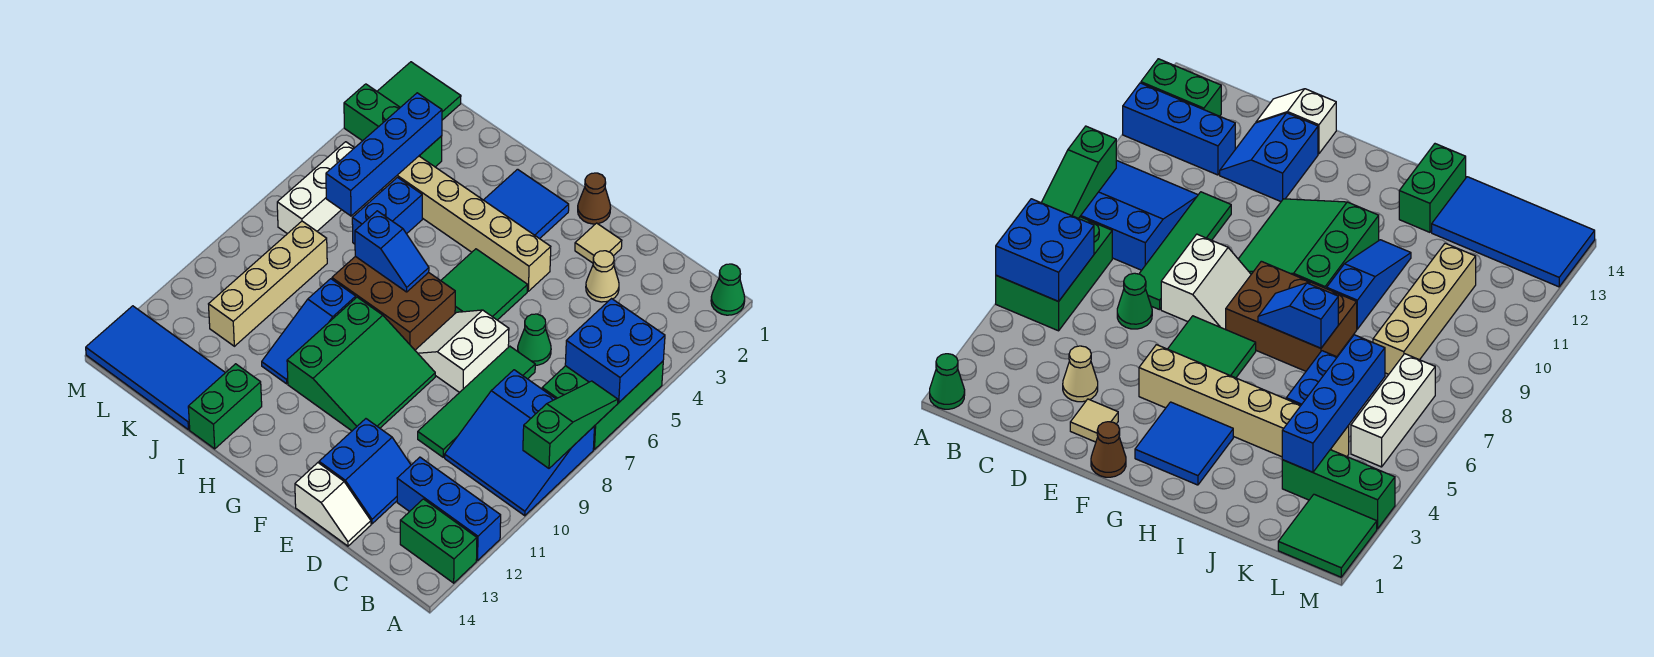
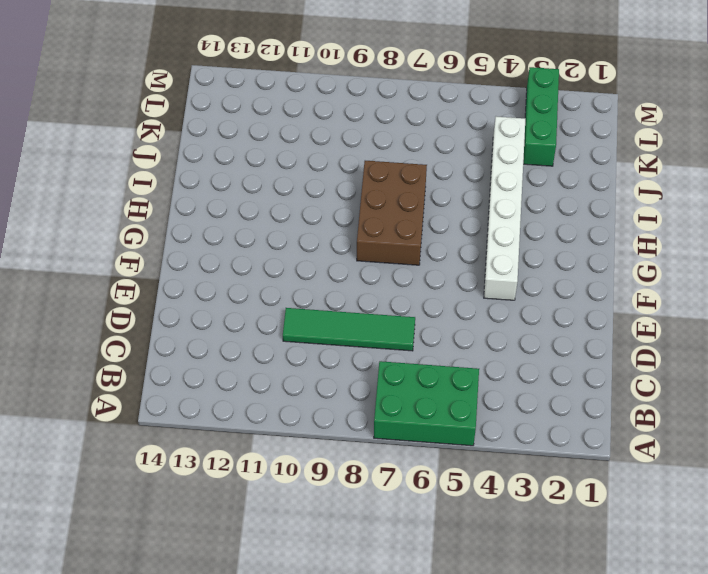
white brick F4:K4 level 1 -> tan brick F4:K4 level 1
none -> green cone A1 level 1
none -> blue slope A8:C10 level 1 top 8
none -> blue brick A12:C12 level 1
none -> green brick A13:B13 level 1

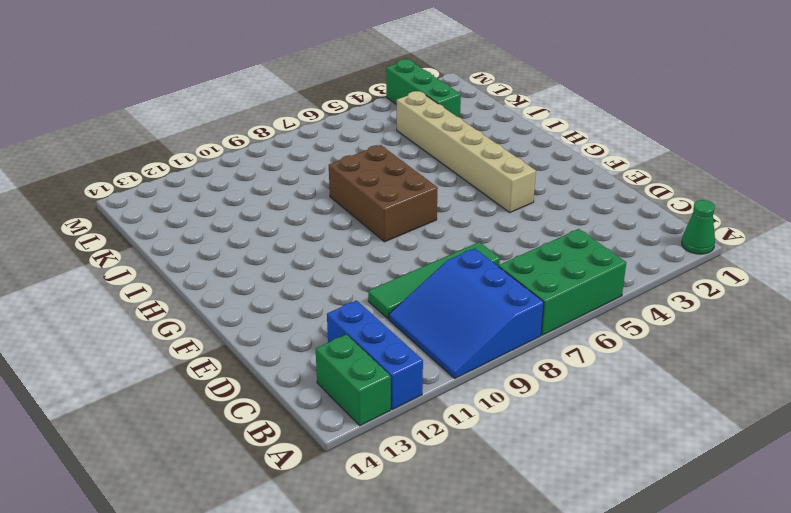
none -> tan cone D3 level 1
none -> green cone D6 level 1
none -> blue slope D12:E13 level 1 top E
none -> white slope D14:E14 level 1 top E

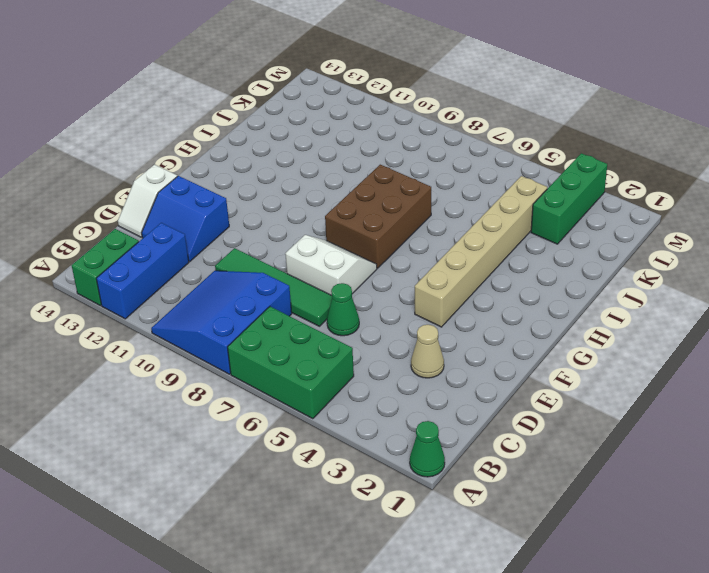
none -> tan tile E2 level 1
none -> brown cone F1 level 1
none -> green tile F5:G6 level 1
none -> green slope F9:H11 level 1 top H

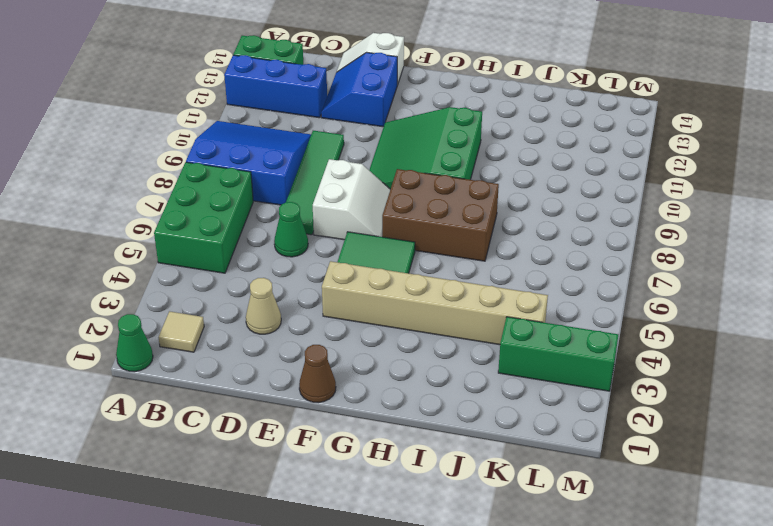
tan tile B2 level 1 -> tan tile E2 level 1
none -> blue tile G2:H3 level 1
none -> blue slope I9:I11 level 1 top 9
none -> green brick I13:I14 level 1
none -> blue brick J5:J6 level 1

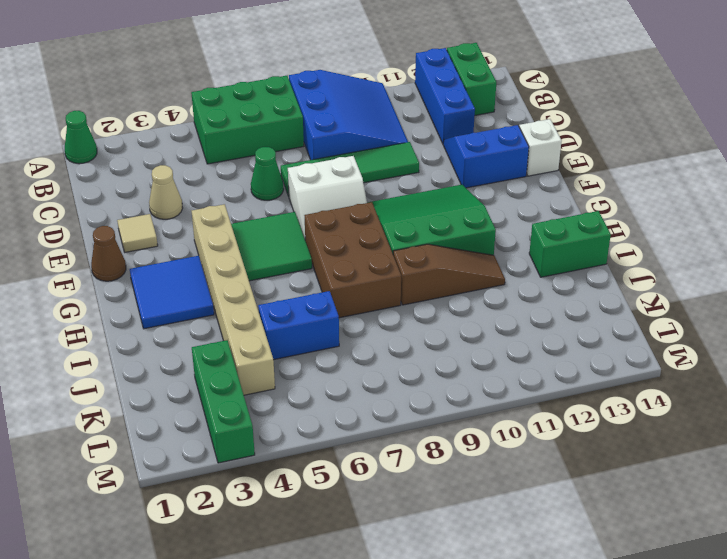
brown slope I9:I11 level 1 top 9 -> blue slope I9:I11 level 1 top 9
none -> blue tile J13:M14 level 1
none -> tan brick K8:K11 level 1
none -> green tile L1:M2 level 1
none -> white brick L5:L7 level 1

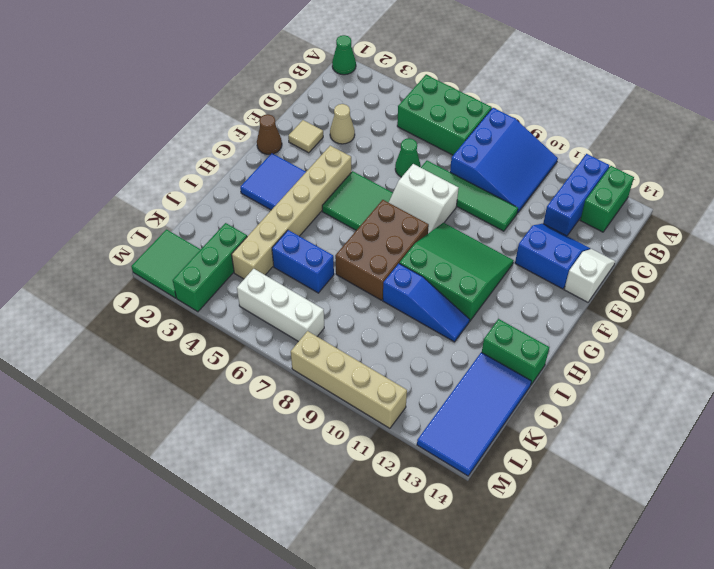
tan brick M8:M11 level 1 -> tan brick K8:K11 level 1
none -> blue brick A5:B6 level 2
none -> green slope A7:A9 level 2 top 9
none -> blue slope H7:I7 level 2 top I
none -> blue brick K3:K6 level 2

